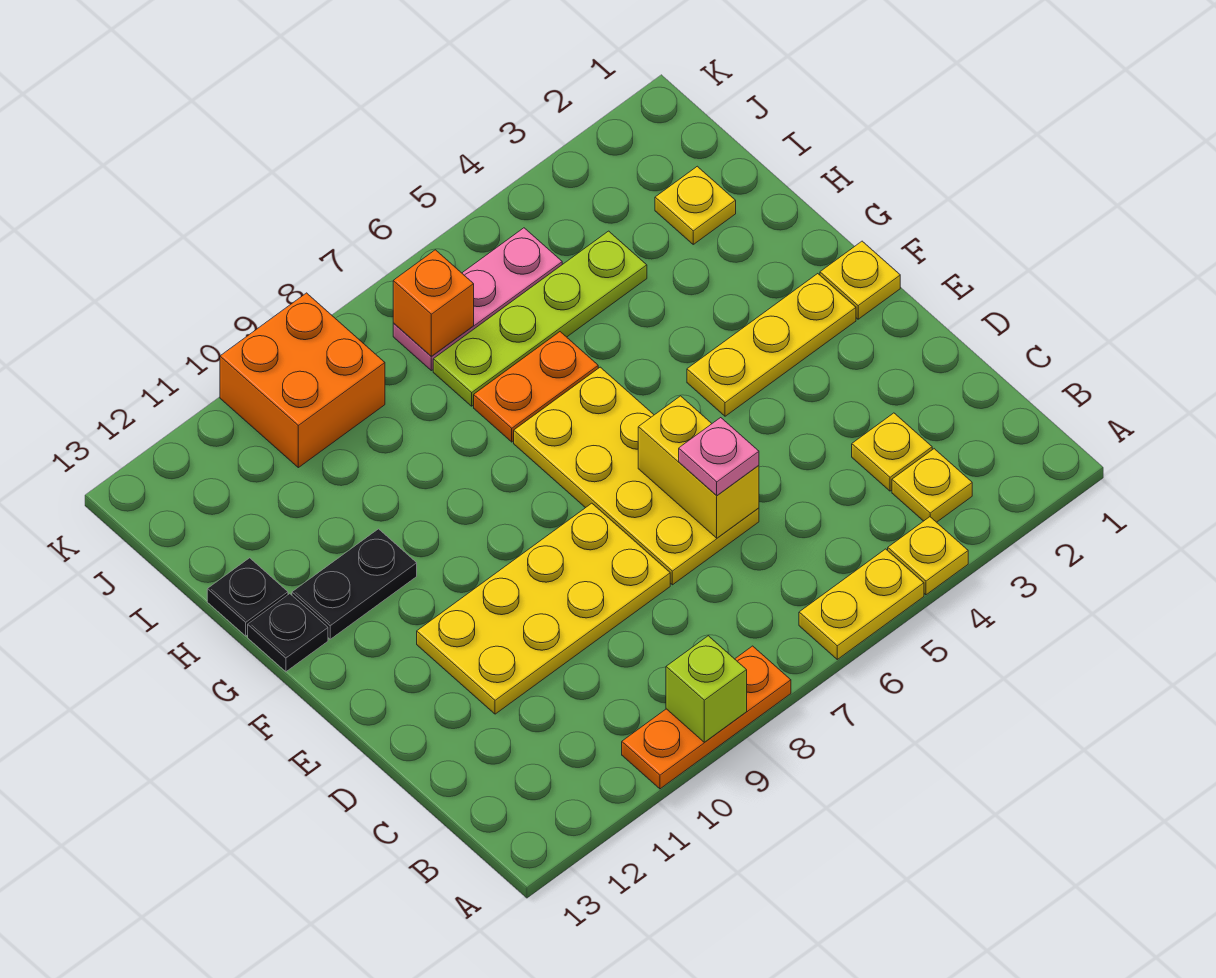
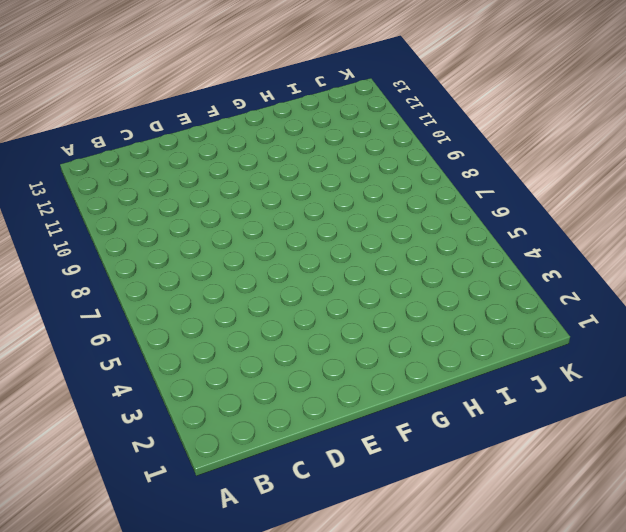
none -> yellow plate A4 level 1
none -> yellow plate A5:A6 level 1
none -> orange plate A8:A10 level 1

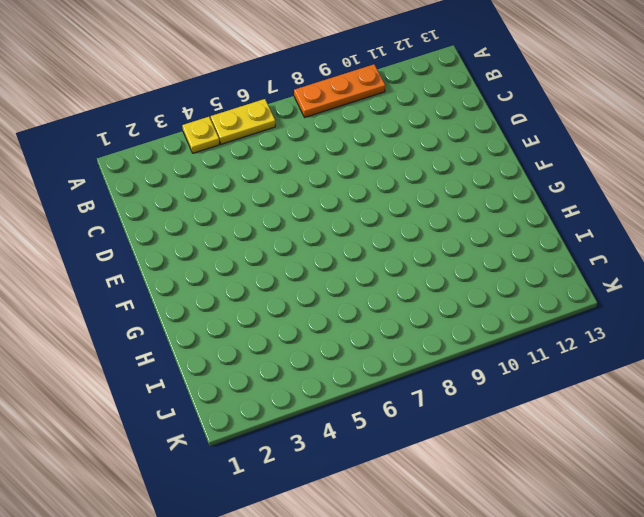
none -> yellow plate B3 level 1
none -> yellow plate C3 level 1
none -> yellow plate D6:G7 level 1

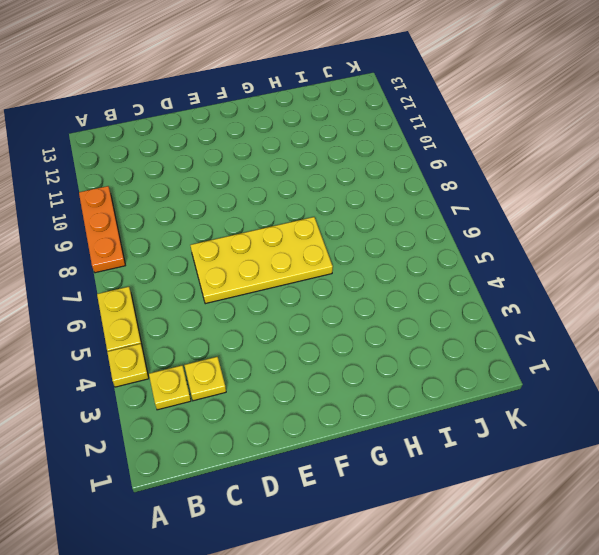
none -> yellow plate D8:E11 level 1
none -> yellow plate F1 level 1
none -> yellow plate F2:F4 level 1

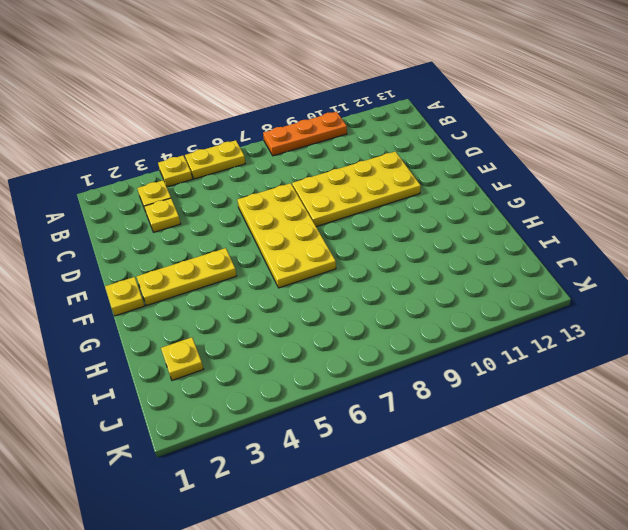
none -> black plate G11:G12 level 1
none -> black plate G13 level 1
none -> orange plate H6:H7 level 1

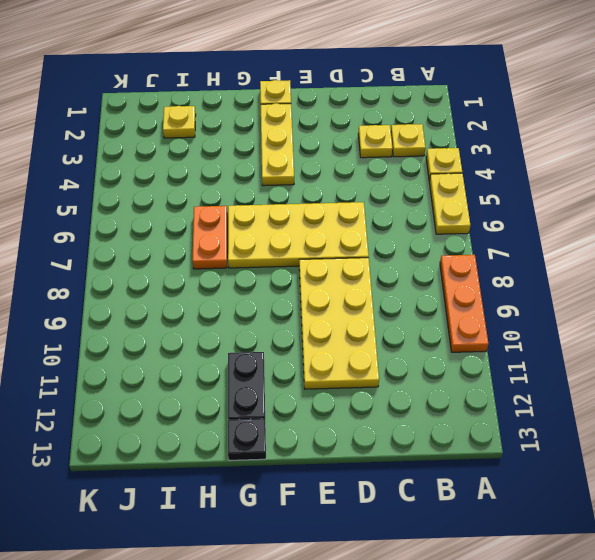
none -> black plate H13 level 1
none -> lime plate I4:I7 level 1
none -> pink plate J5:J7 level 1

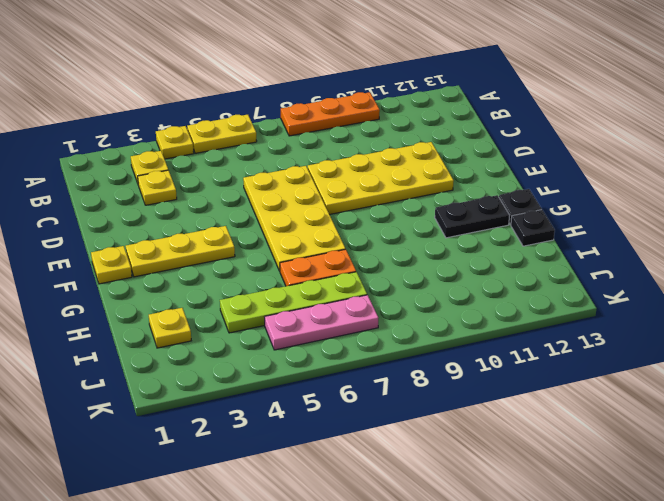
none -> orange brick J9:K10 level 1
none -> lime brick A9 level 2
none -> yellow brick D6:E6 level 2

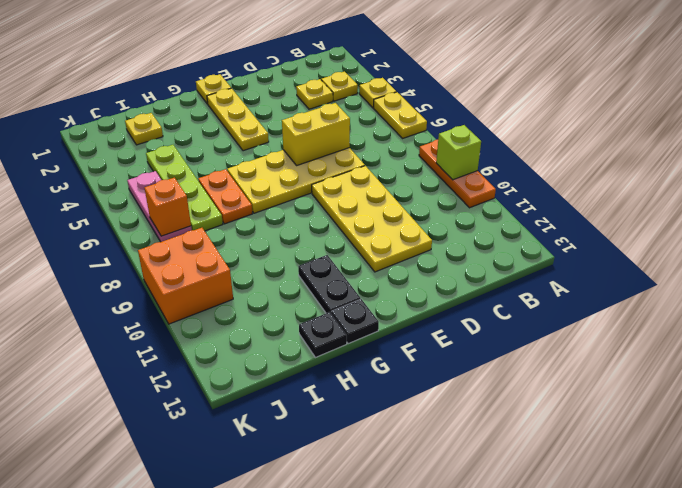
none -> pink plate D6 level 3

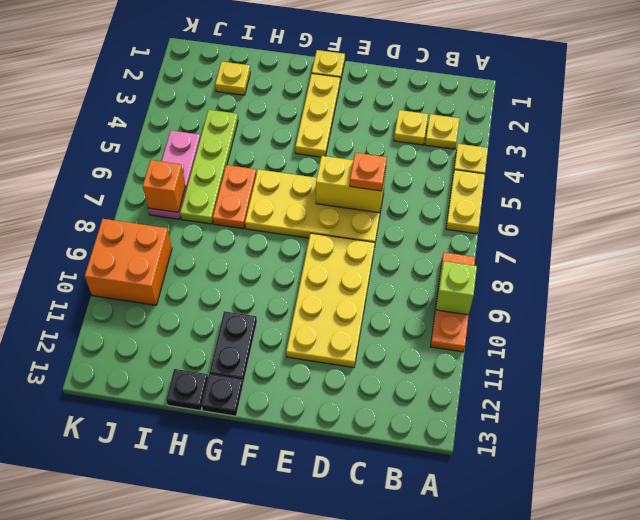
orange plate D6 level 3 -> pink plate D6 level 3

